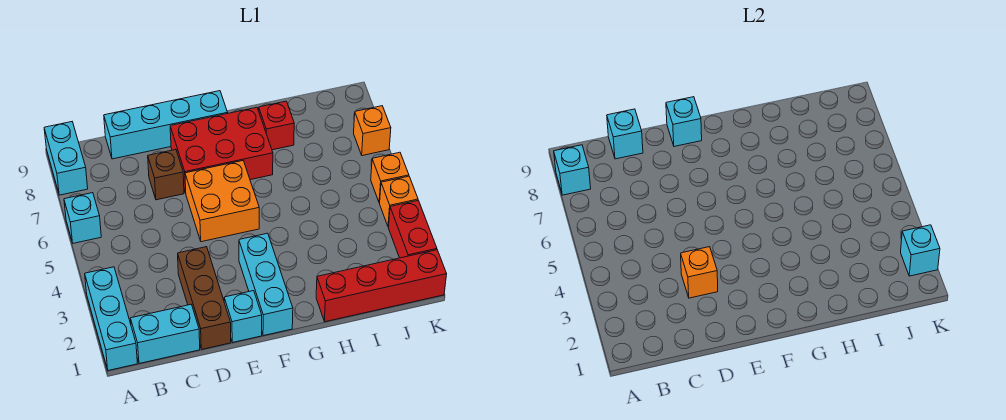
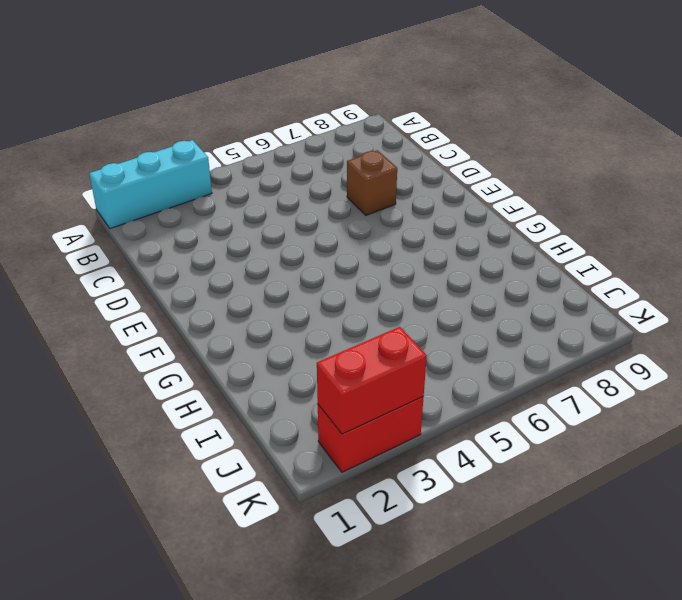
red brick K2:K3 level 2 -> cyan brick K2 level 2
none -> cyan brick A6 level 1
none -> cyan brick A8:A9 level 1
none -> cyan brick B1:C1 level 1

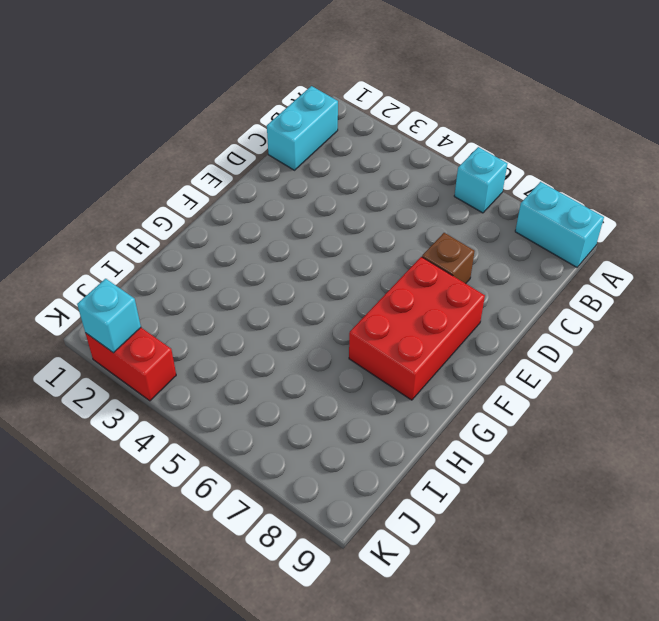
none -> cyan brick A1:A3 level 1
none -> cyan brick C9:F9 level 1
none -> brown brick D1:D3 level 1

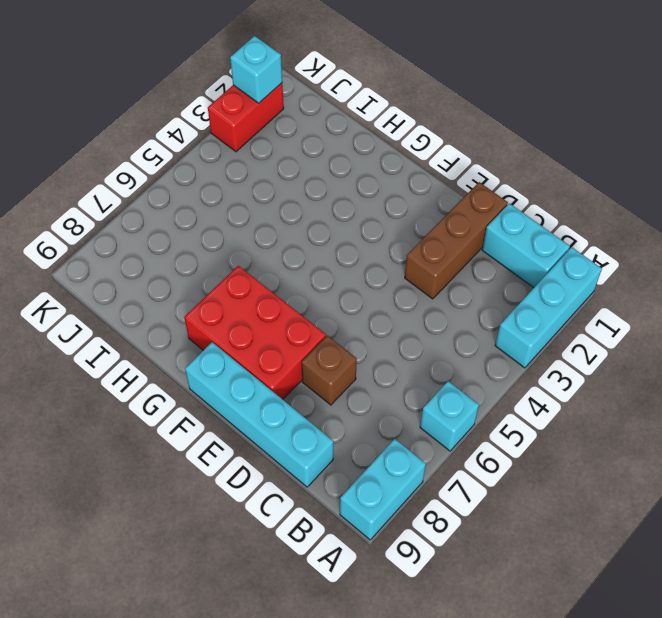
none -> cyan brick E1 level 1
none -> orange brick E5:F6 level 1
none -> cyan brick F1:F3 level 1

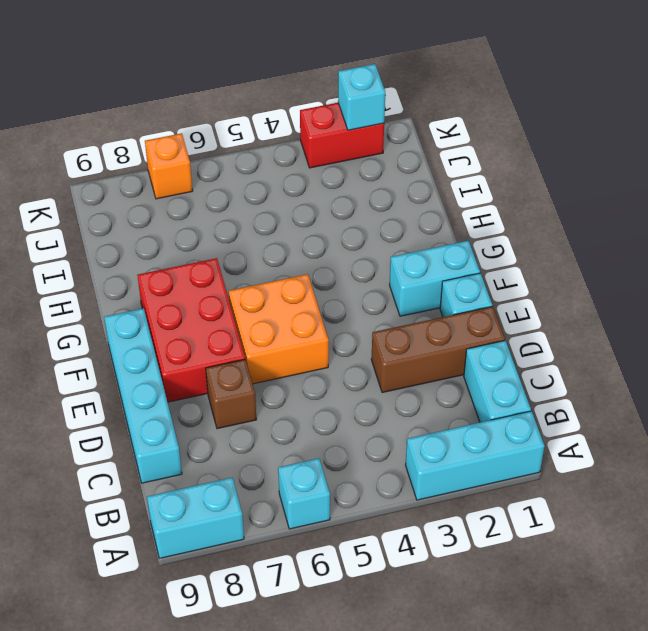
cyan brick F1:F2 level 1 -> cyan brick F1:F3 level 1
none -> red brick H1:K1 level 1
none -> red brick H8 level 1
none -> orange brick K4 level 1

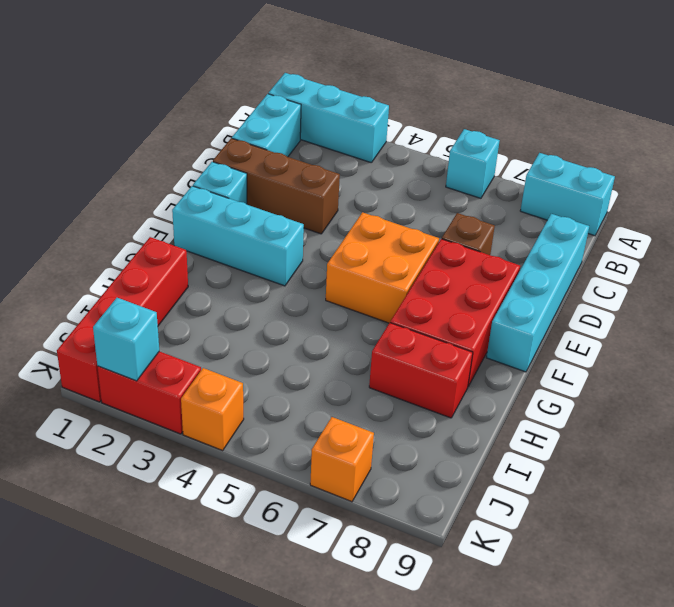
red brick H7:H8 level 1 -> red brick H8 level 1
none -> orange brick K5 level 1
none -> cyan brick A8 level 2
none -> cyan brick C9 level 2

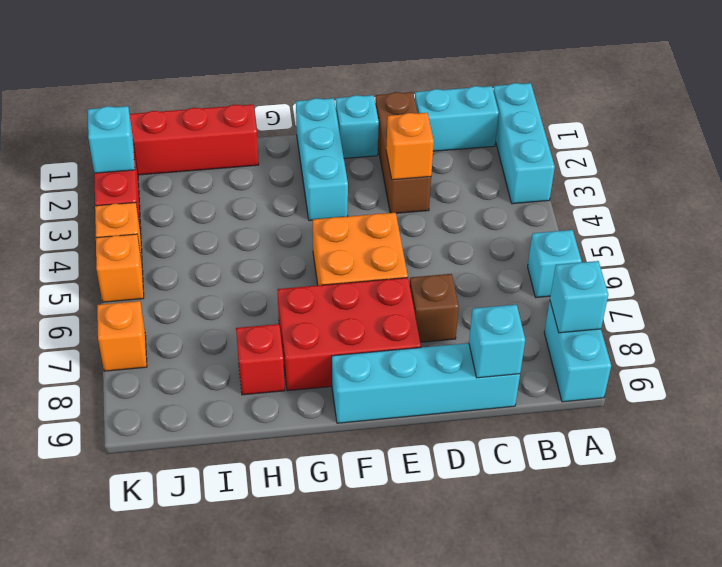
none -> cyan brick E9 level 2

